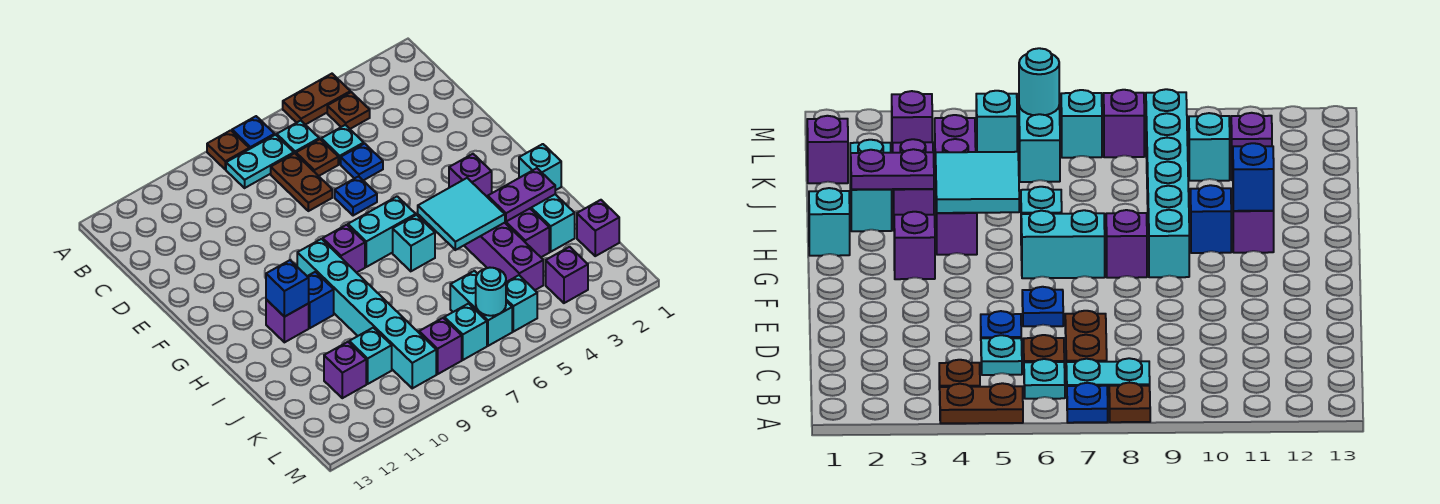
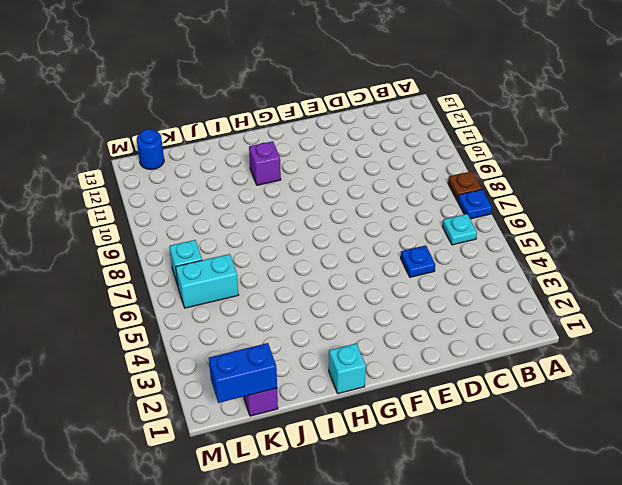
blue brick K1:L1 level 2 -> none
blue round brick L13 level 1 -> none
none -> brown plate A4:A5 level 1
none -> brown plate B4 level 1
none -> cyan plate B7:B8 level 1
none -> cyan plate C5 level 1

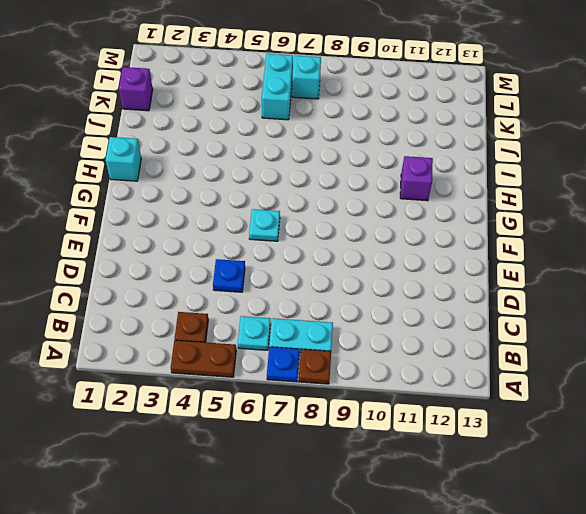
cyan plate F6 level 1 -> cyan plate C5 level 1
none -> brown plate C6 level 1
none -> brown plate C7:D7 level 1
none -> blue plate E6 level 1
none -> purple brick G3 level 1

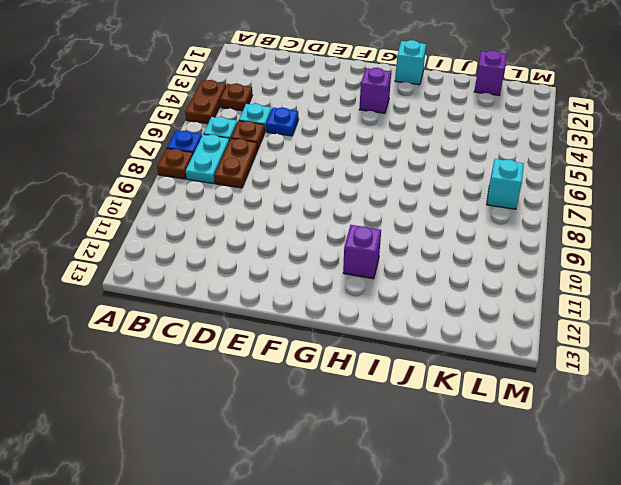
brown plate C7:C8 level 1 -> brown plate C7:D7 level 1
none -> blue plate E6 level 1
none -> cyan brick G6:G7 level 1
none -> purple brick G8 level 1
none -> cyan brick G9:L9 level 1

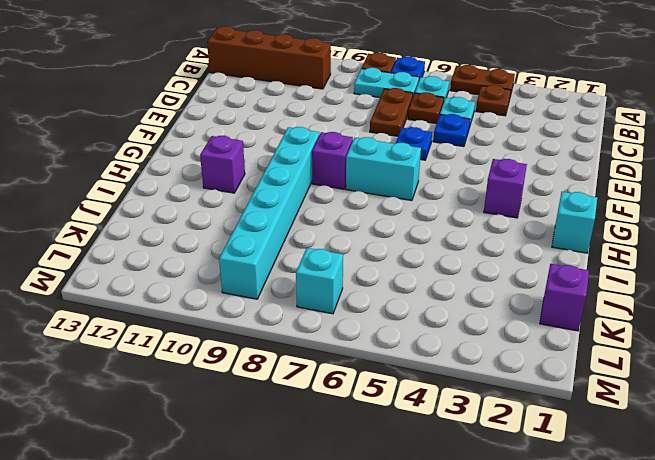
brown brick B10:B13 level 1 -> none
none -> purple brick H4:K4 level 1
none -> cyan brick H6 level 1
none -> blue brick H10 level 1
none -> cyan brick I2:J2 level 1

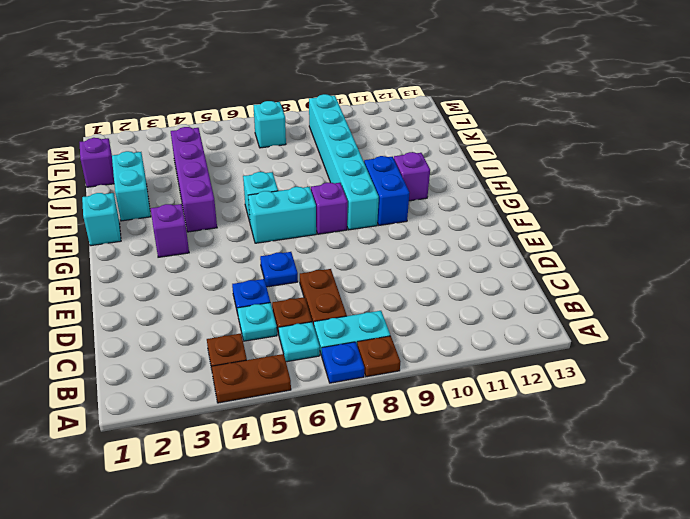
blue brick G10:H10 level 1 -> blue brick H10 level 1
none -> purple brick I3:J3 level 1
none -> cyan brick K6:L6 level 1
none -> cyan brick K10 level 1
none -> purple brick K11 level 1

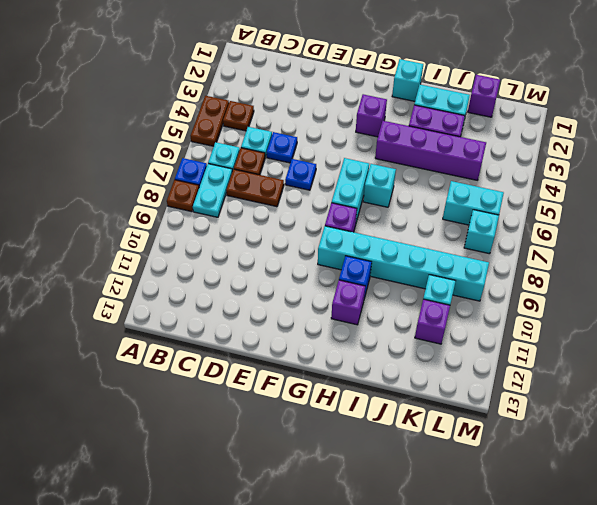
none -> purple brick L3 level 1
none -> cyan brick L5 level 1
none -> purple brick L8 level 1
none -> cyan tile H4:I5 level 2

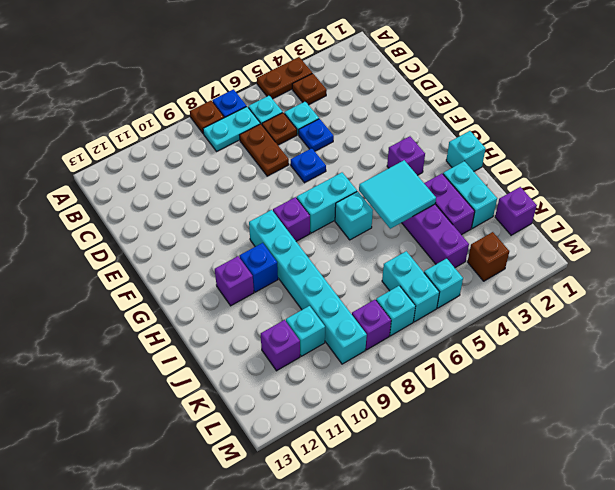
brown brick L3 level 1 -> purple brick L3 level 1
none -> blue brick H11 level 2
none -> purple plate I2:I3 level 2
none -> cyan round brick L6 level 2

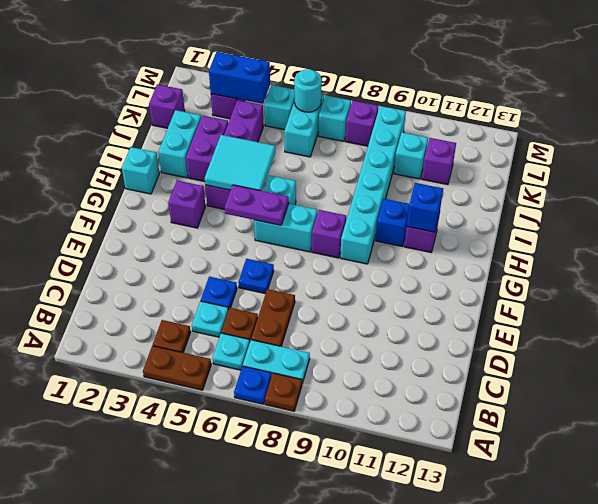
purple plate G5:G6 level 2 -> purple plate I2:I3 level 2
blue brick L3:L4 level 2 -> none

